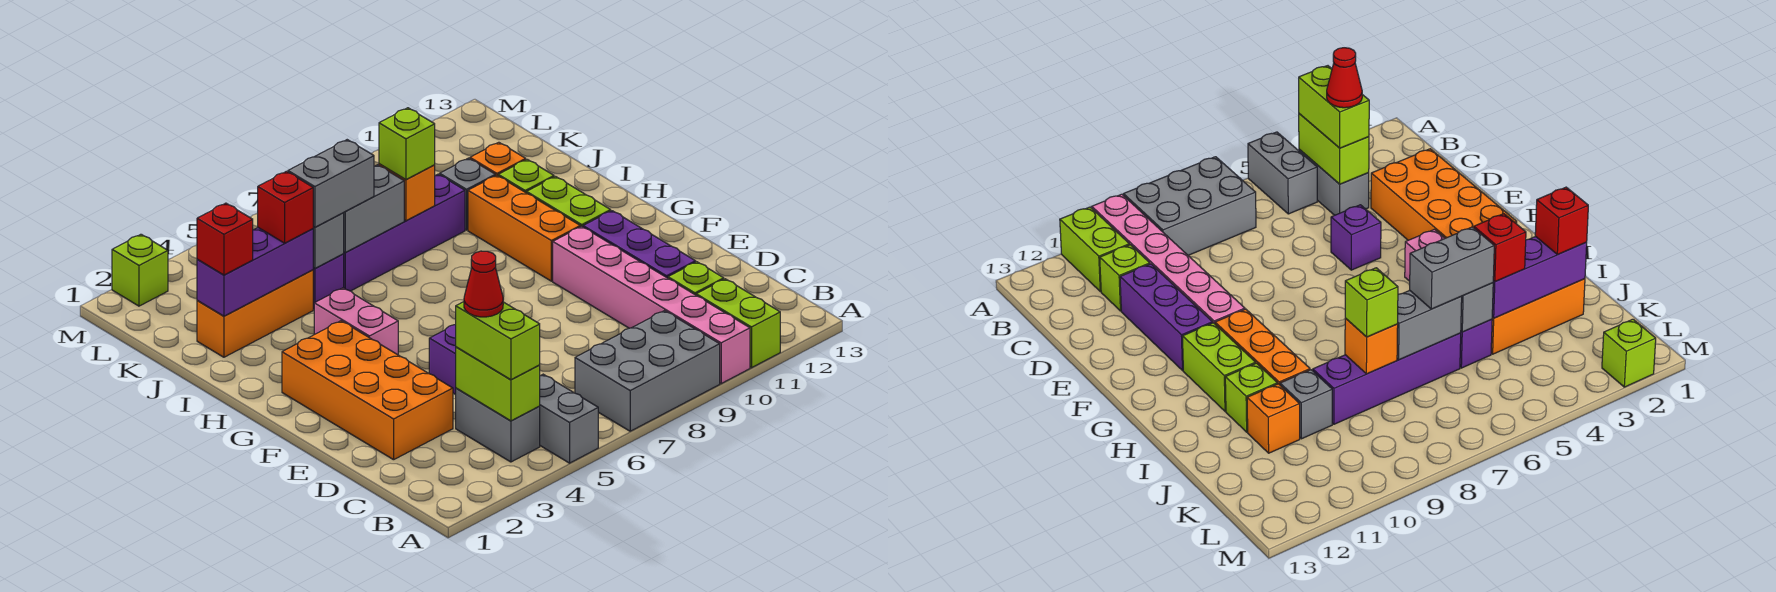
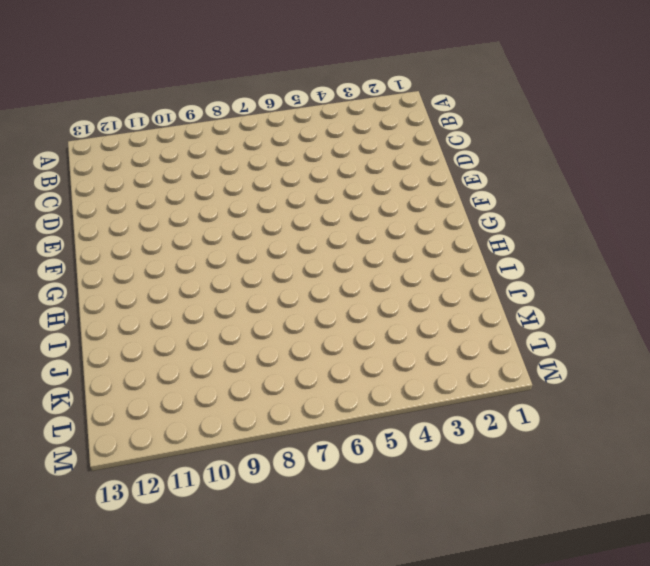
none -> grey brick A5:B5 level 1
none -> grey brick A7:B9 level 1
none -> pink brick A10:F10 level 1
none -> lime brick A11:B11 level 1

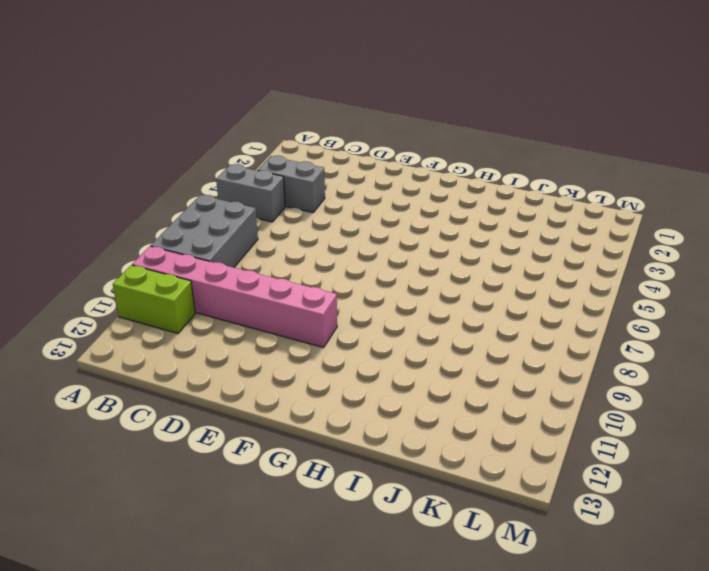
none -> lime brick C11 level 1
none -> orange brick D2:G3 level 1
none -> purple brick D11:F11 level 1
none -> purple brick E5 level 1

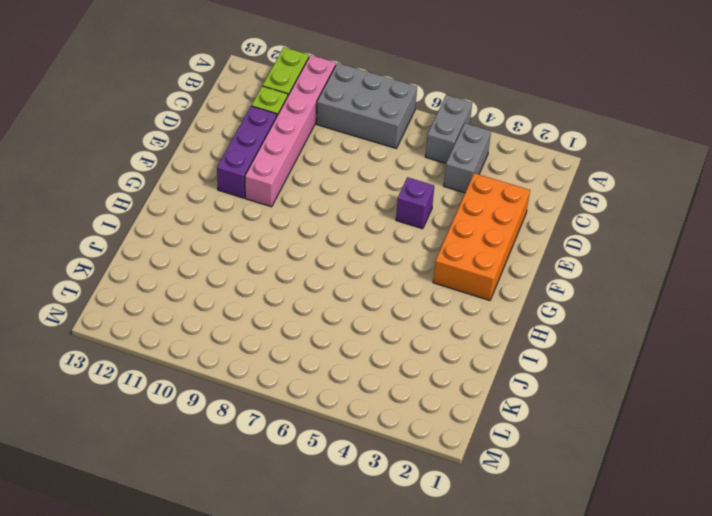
none -> pink brick G4:H4 level 1
none -> orange brick G10:I10 level 1
none -> lime brick G11:H11 level 1
none -> lime brick I11 level 1

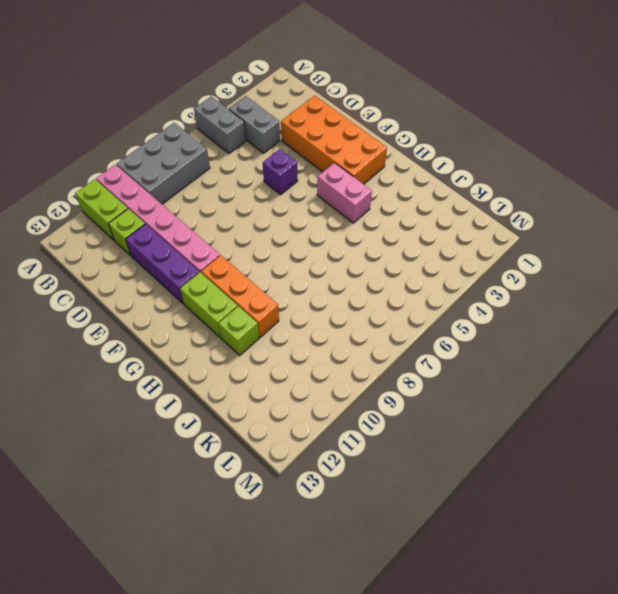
none -> orange brick J2:J4 level 1
none -> purple brick J5 level 1
none -> purple brick J6:J9 level 1
none -> grey brick J10 level 1

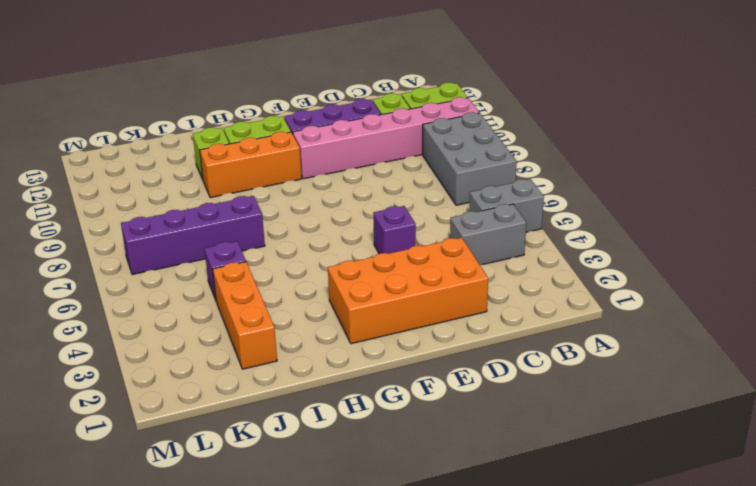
purple brick I7:L7 level 1 -> purple brick J6:J9 level 1
none -> pink brick G4:H4 level 1
none -> grey brick J10 level 1
none -> orange brick J11 level 1
none -> lime brick M2 level 1

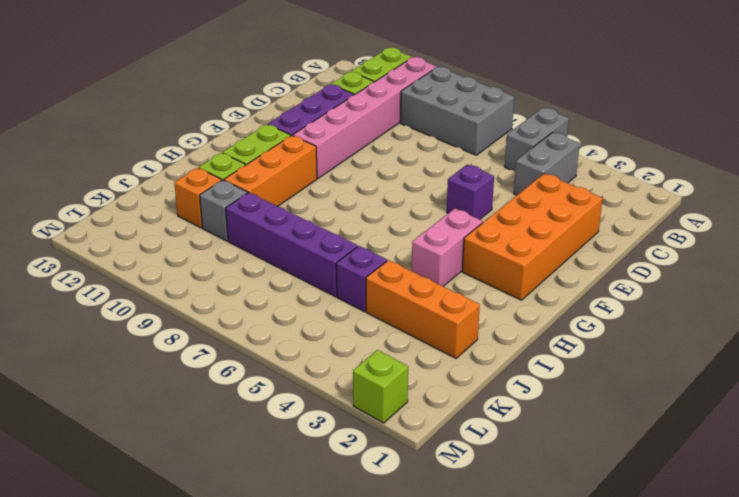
none -> lime brick B4:C4 level 2
none -> purple brick J2:J4 level 2
none -> grey brick J5 level 2
none -> grey brick J6:J7 level 2

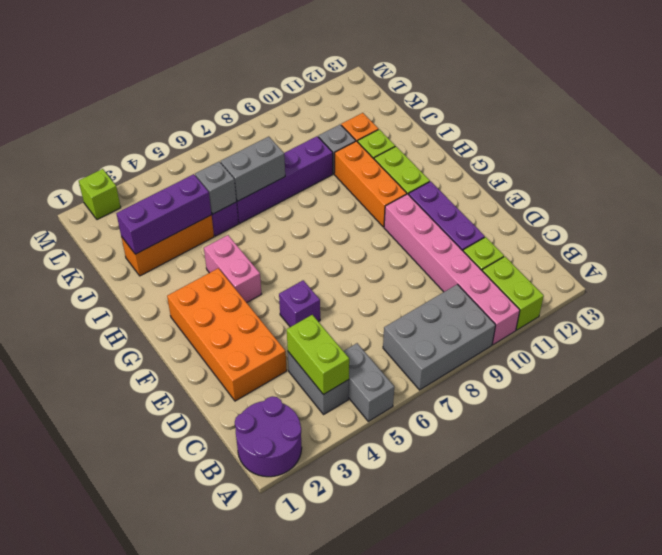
purple round brick A1:B2 level 1 -> none
none -> orange brick J8 level 2
none -> lime brick B4:C4 level 3
none -> red brick J2 level 3
none -> red brick J4 level 3

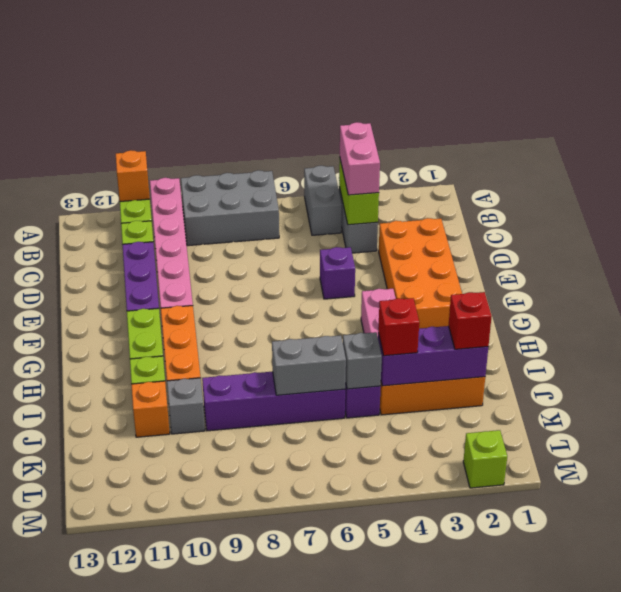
orange brick A11 level 2 -> orange brick J8 level 2
pink brick B4:C4 level 3 -> lime brick B4:C4 level 3
none -> grey brick J5:J6 level 3
none -> lime brick J8 level 3
none -> red cone C4 level 4

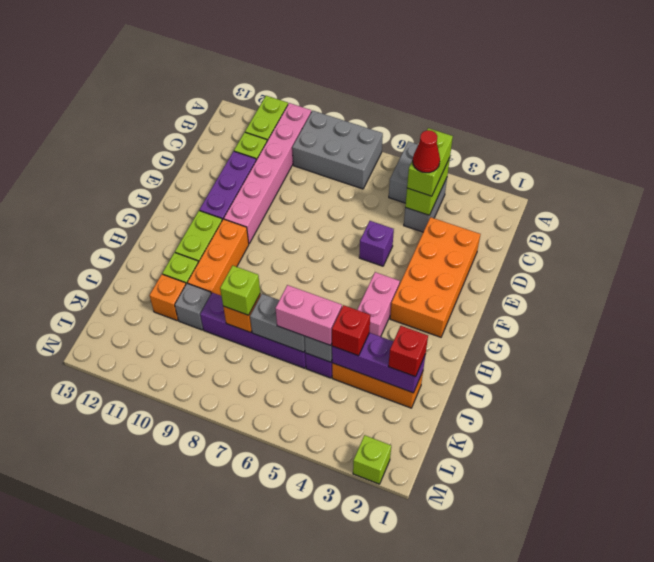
pink brick J5:J6 level 3 -> grey brick J5:J6 level 3

